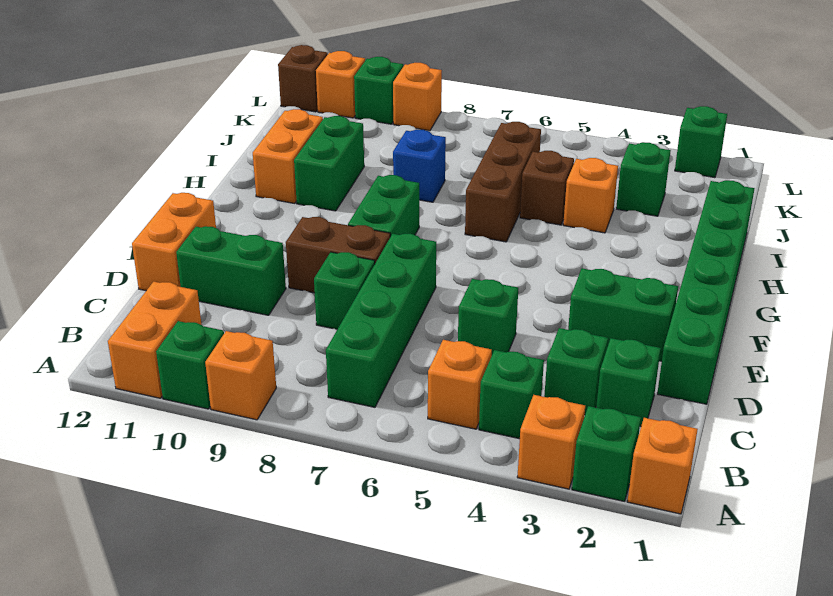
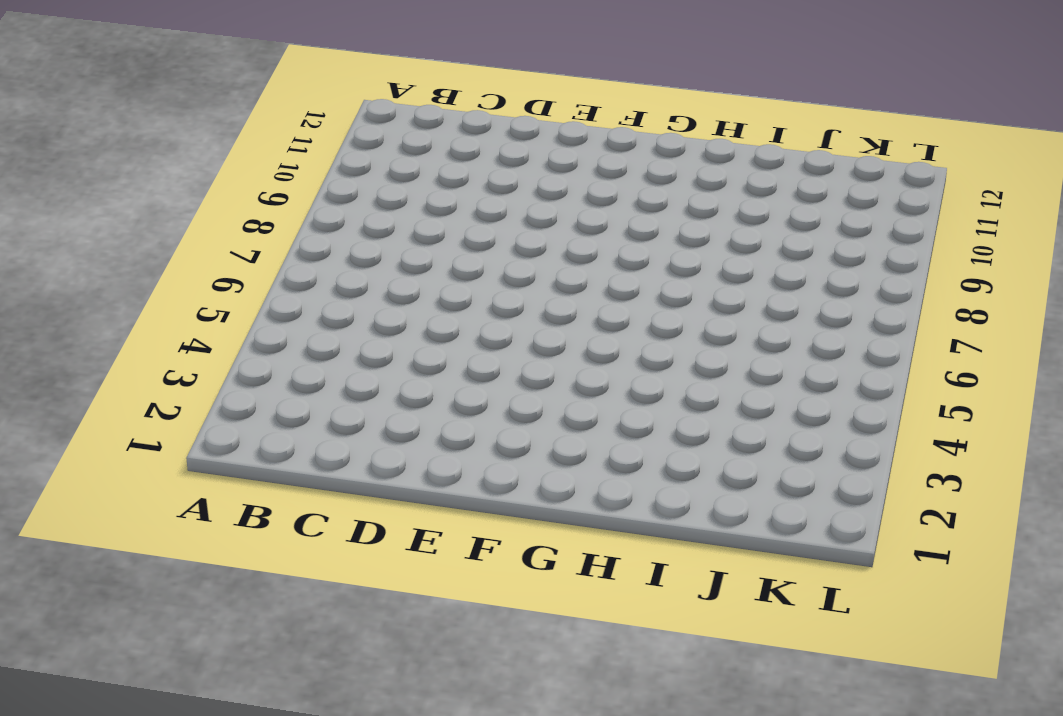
none -> orange brick A1 level 1
none -> green brick A2 level 1
none -> orange brick A3 level 1
none -> orange brick A9 level 1

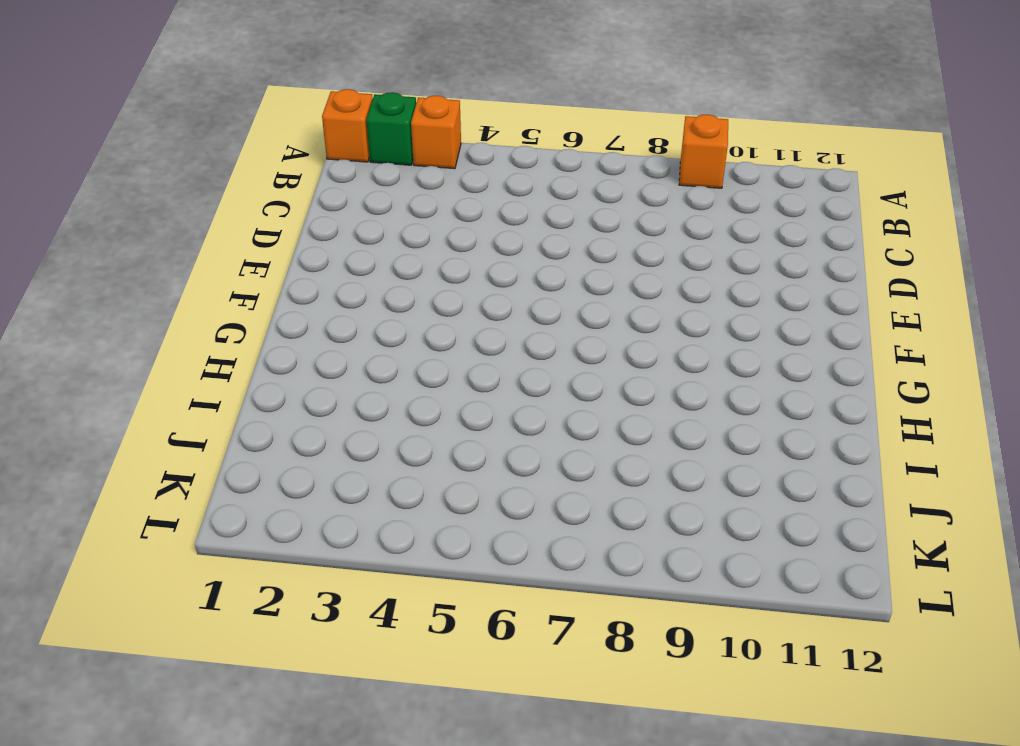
none -> green brick A10 level 1
none -> orange brick A11:B11 level 1
none -> green brick B4 level 1
none -> orange brick B5 level 1

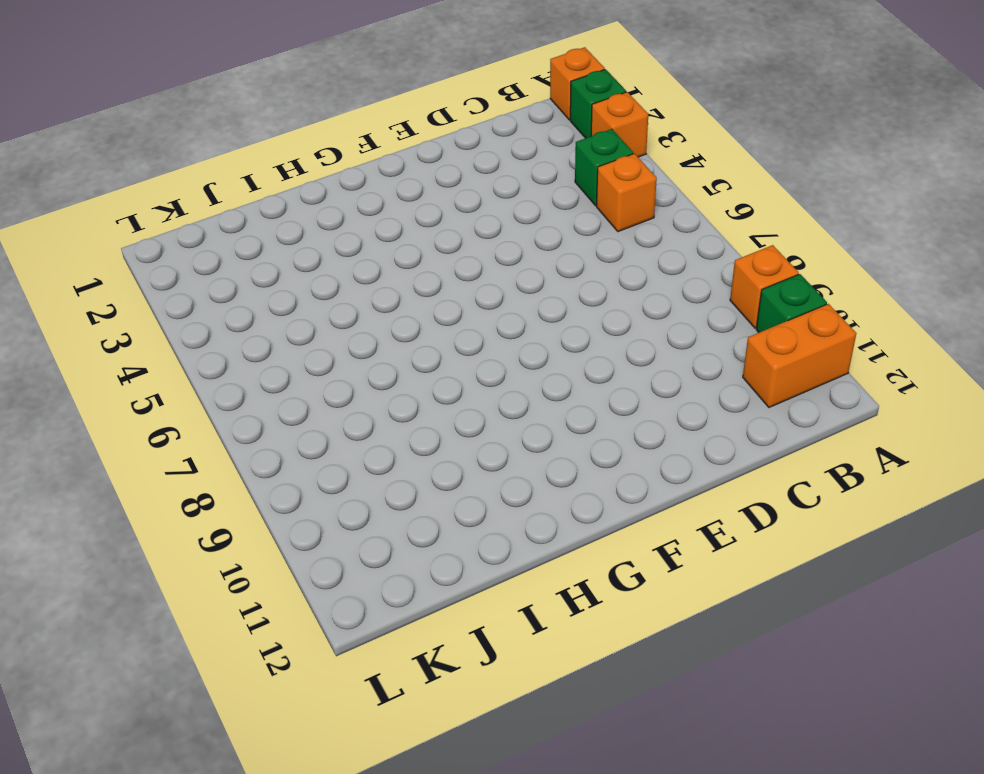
none -> green brick B7:E7 level 1
none -> green brick C2 level 1
none -> green brick C3 level 1
none -> green brick D1:I1 level 1

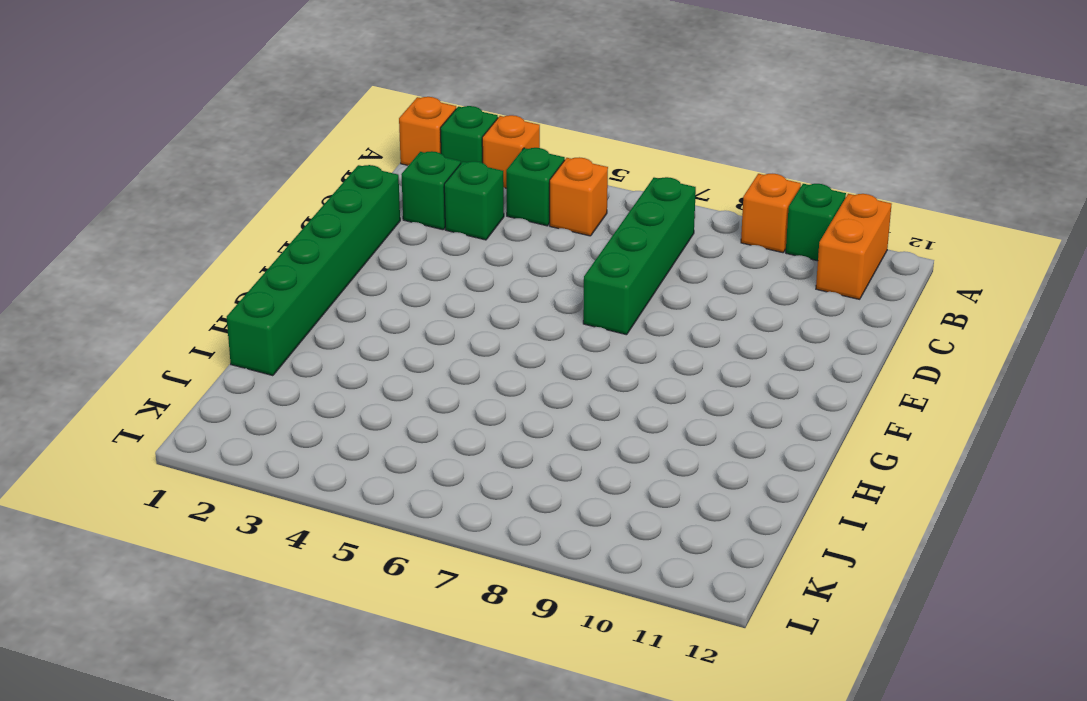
none -> green brick D5 level 1
none -> green brick D8 level 1
none -> green brick D10:D11 level 1
none -> orange brick D12:E12 level 1

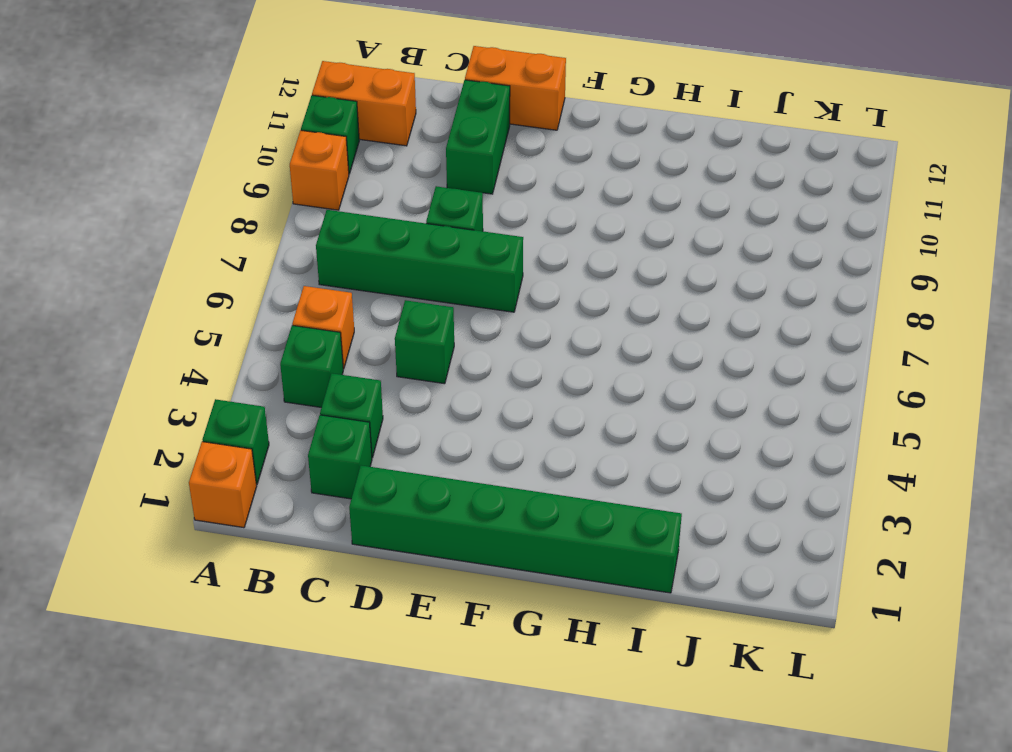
none -> orange brick A3 level 1
none -> green brick E2:E3 level 1
none -> brown brick E8:E9 level 1
none -> green brick F8:G8 level 1

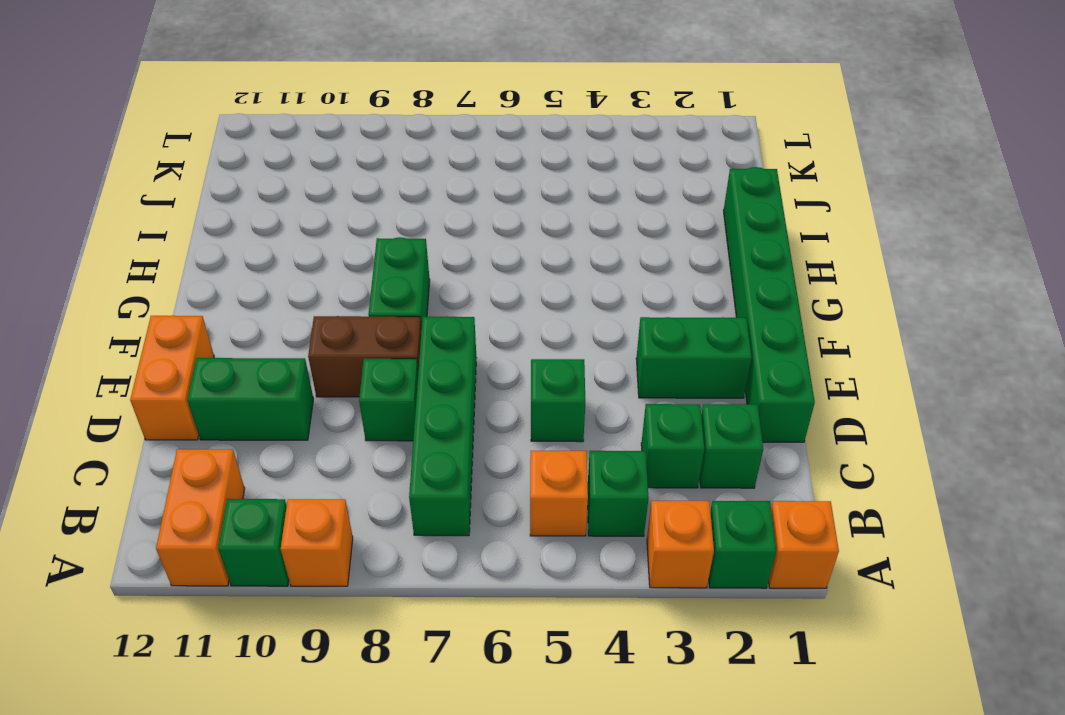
none -> brown brick H6:J6 level 1
none -> green brick H10:I10 level 1
none -> orange brick H11:I11 level 1
none -> orange brick I4 level 1

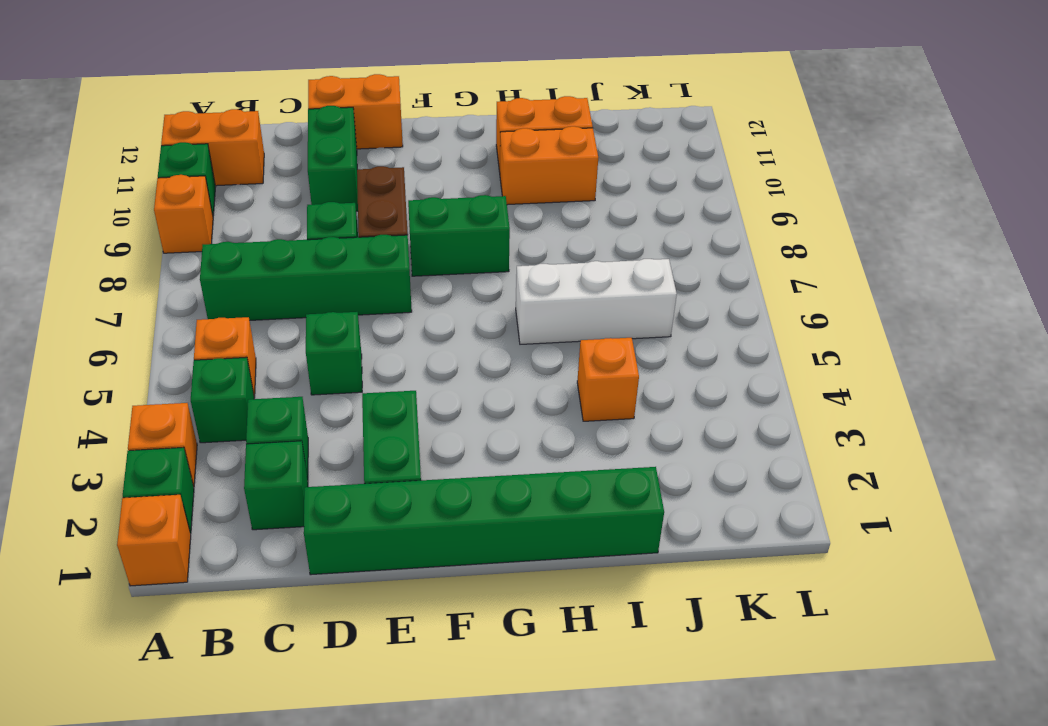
white brick H6:J6 level 1 -> brown brick H6:J6 level 1
orange brick H10:I10 level 1 -> green brick H10:I10 level 1
none -> brown brick I5 level 1
none -> blue brick I8 level 1
none -> green brick J3 level 1
none -> green brick L2 level 1

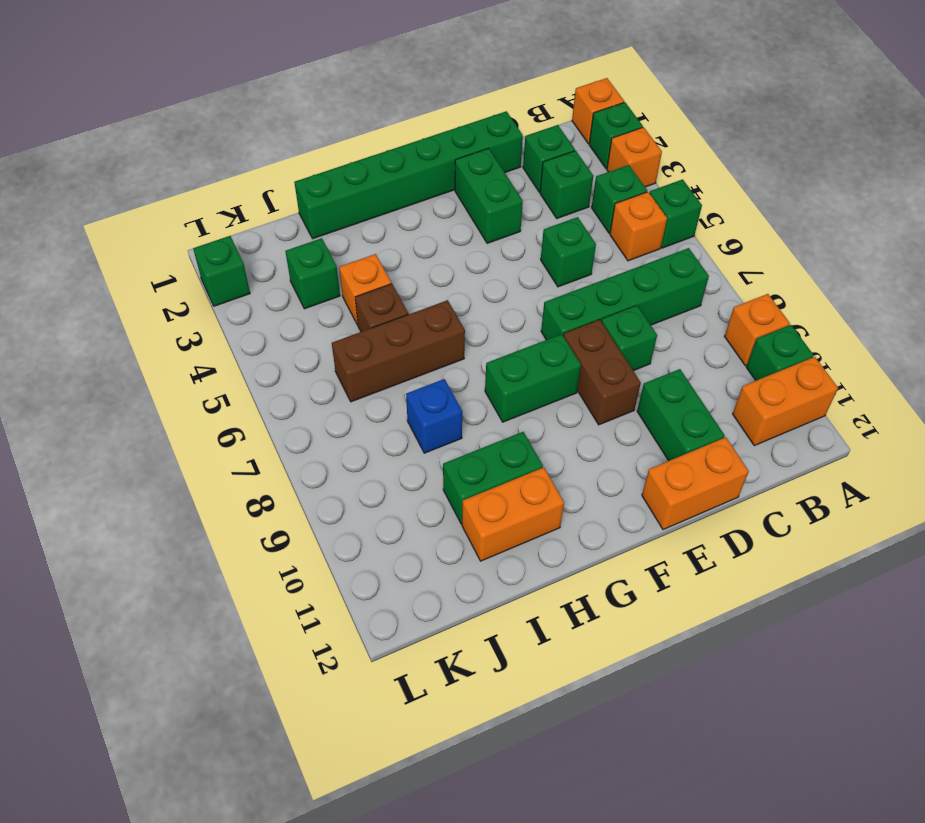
green brick A5 level 1 -> green brick L10 level 1
none -> orange brick L9 level 1
none -> orange brick L11 level 1
none -> brown brick L12 level 1

